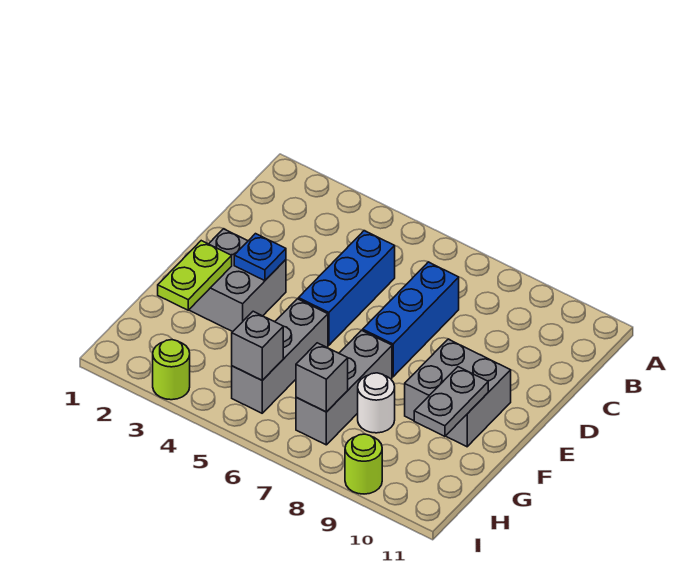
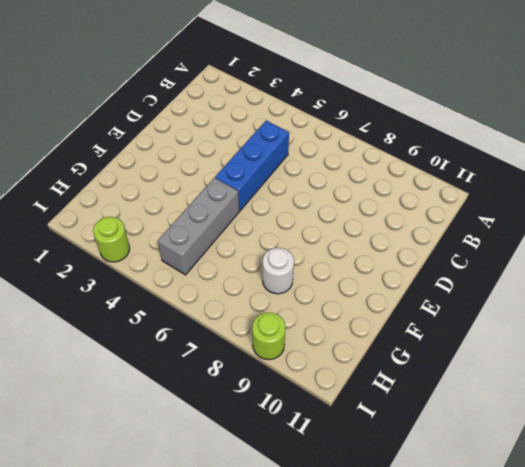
none -> blue brick C7:E7 level 1
none -> grey brick E2:F3 level 1
none -> grey brick E9:F10 level 1

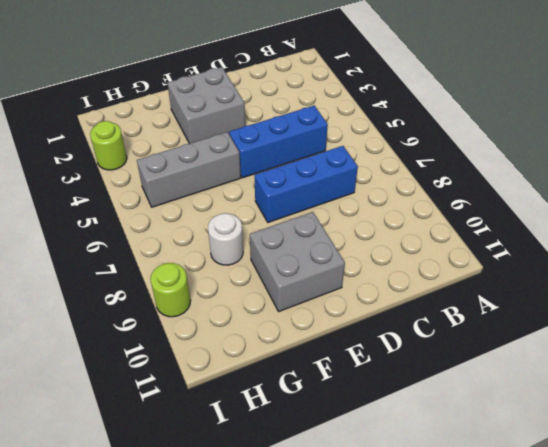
none -> grey brick F7:H7 level 1
none -> blue plate E3 level 2
none -> lime plate F2:G2 level 2

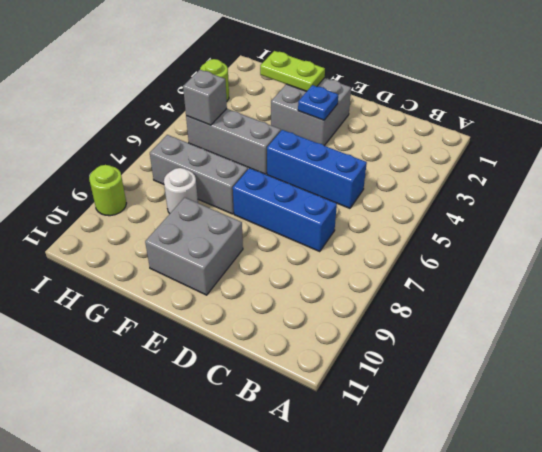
none -> grey plate F10:G10 level 2
none -> grey brick H7 level 2

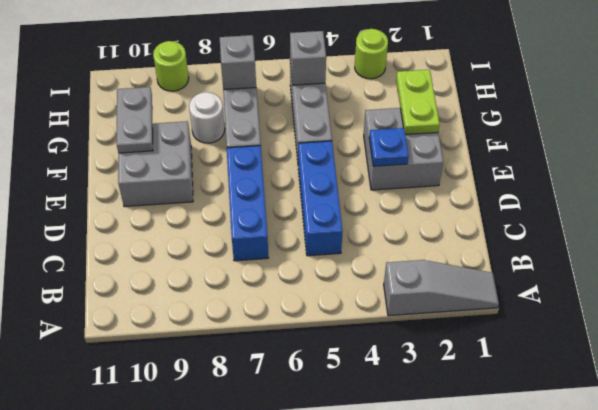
grey slope A1:A3 level 1 top 3 -> none

